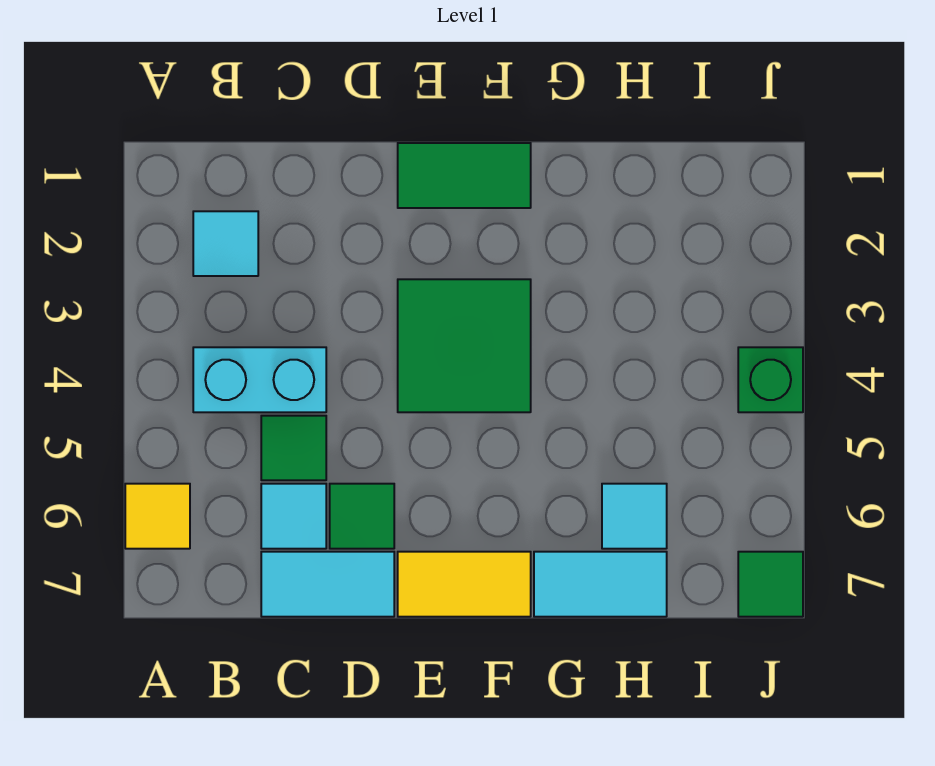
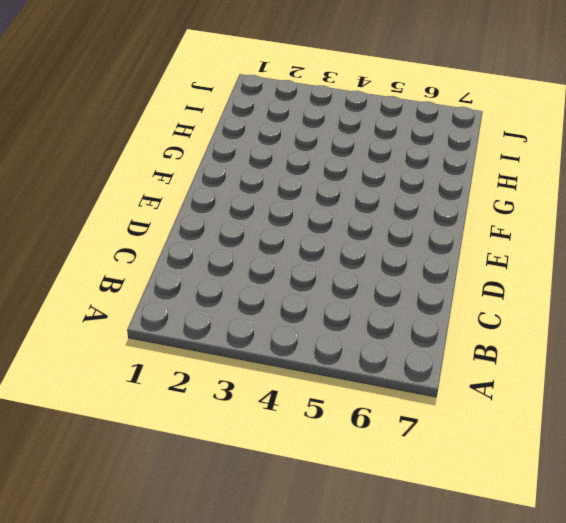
none -> yellow tile A6 level 1
none -> cyan tile B2 level 1
none -> cyan brick B4:C4 level 1

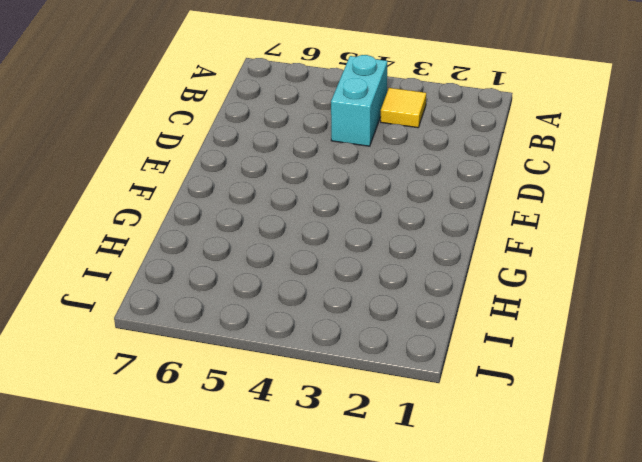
yellow tile B3 level 1 -> yellow tile A6 level 1
none -> cyan tile B2 level 1
none -> green tile C5 level 1
none -> cyan tile C6 level 1

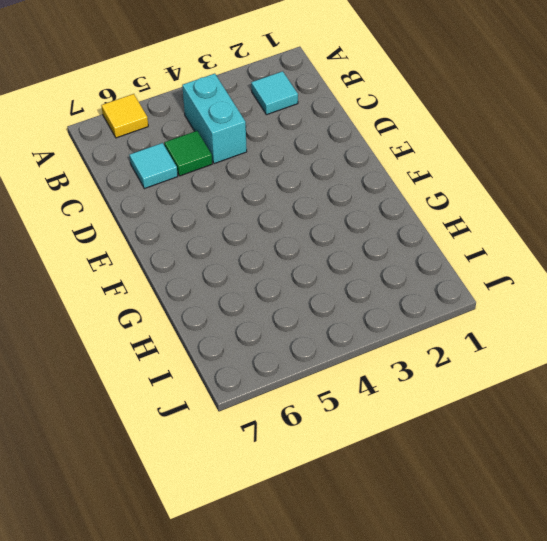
none -> cyan tile C7:D7 level 1
none -> green tile D6 level 1
none -> green tile E1:F1 level 1

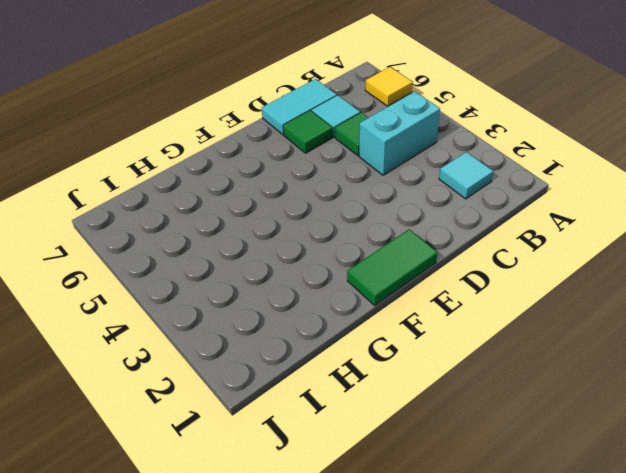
none -> green tile E3:F4 level 1
none -> yellow tile E7:F7 level 1
none -> cyan tile G7:H7 level 1

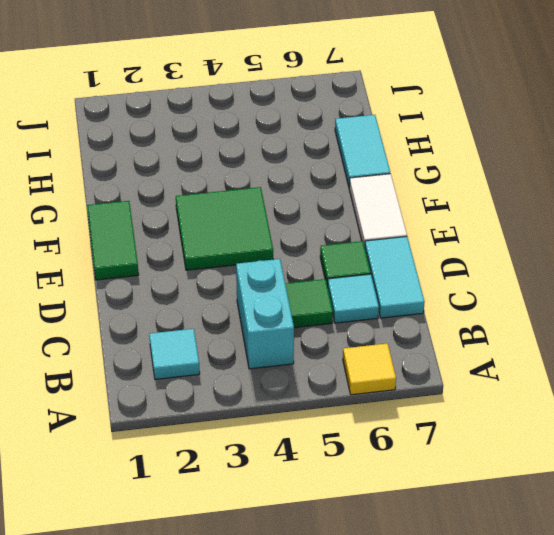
white tile E7:F7 level 1 -> yellow tile E7:F7 level 1
none -> cyan tile H6 level 1
none -> green brick J4 level 1
none -> green tile J7 level 1

